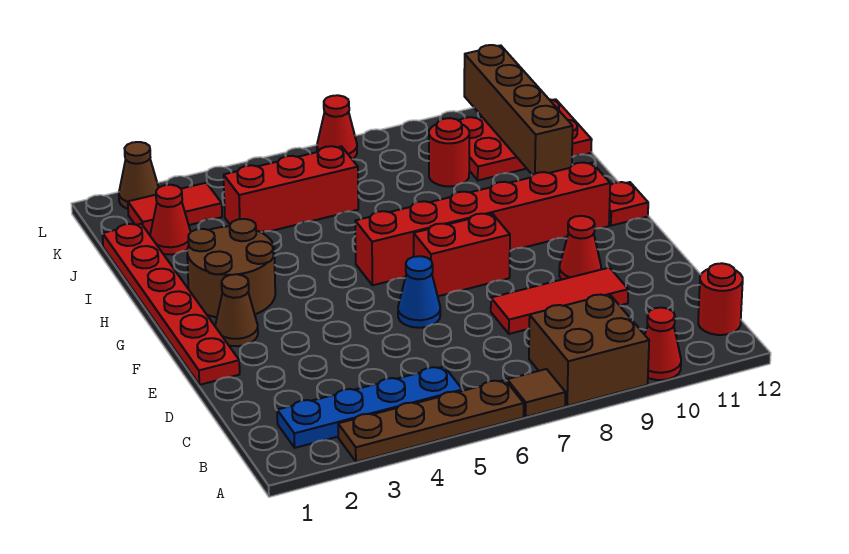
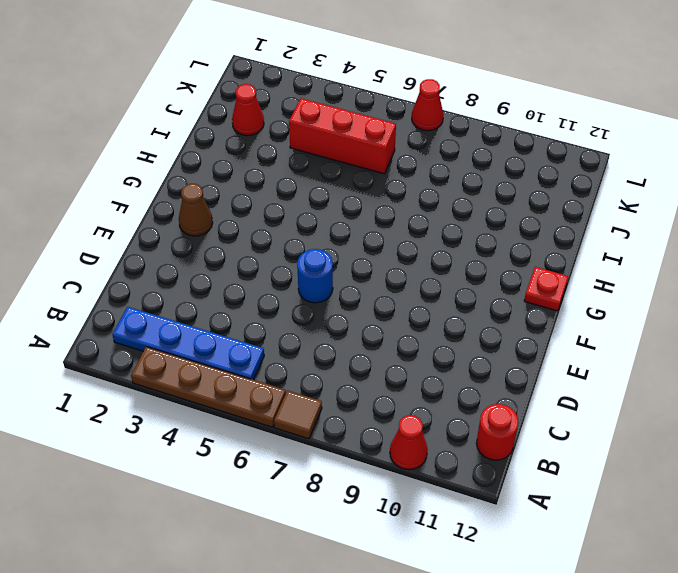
blue round brick E6 level 1 -> blue cone E6 level 1
none -> brown brick A8:B9 level 1
none -> red tile D8:D10 level 1
none -> red plate E1:J1 level 1

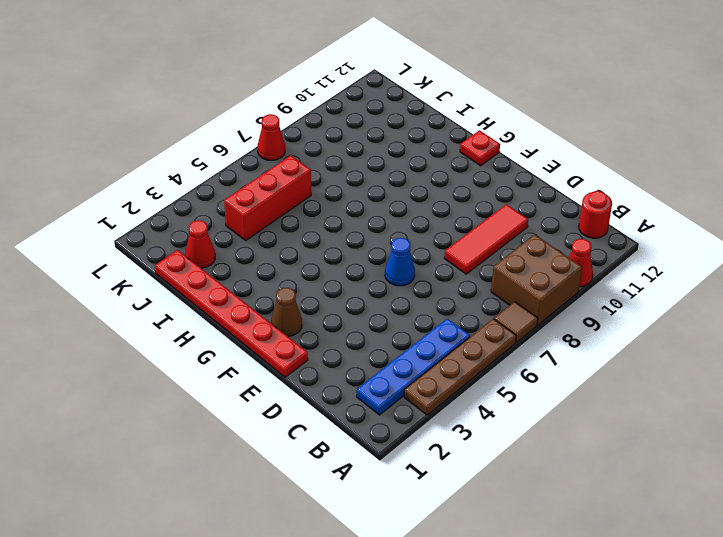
none -> red cone E10 level 1
none -> red brick F7:F8 level 1
none -> brown round brick G2:H3 level 1

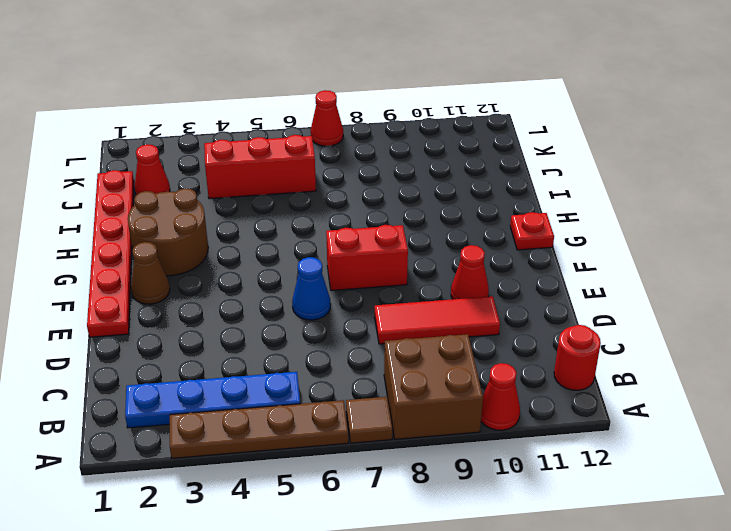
none -> red brick G6:G11 level 1
none -> red round brick J9 level 1
none -> red plate J10:K12 level 1

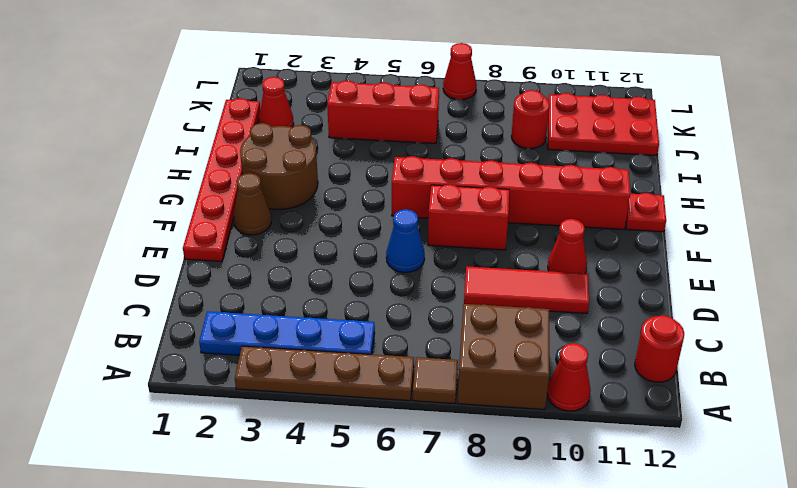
none -> red tile K2:K3 level 1
none -> brown cone L2 level 1
none -> brown brick I11:L11 level 2

